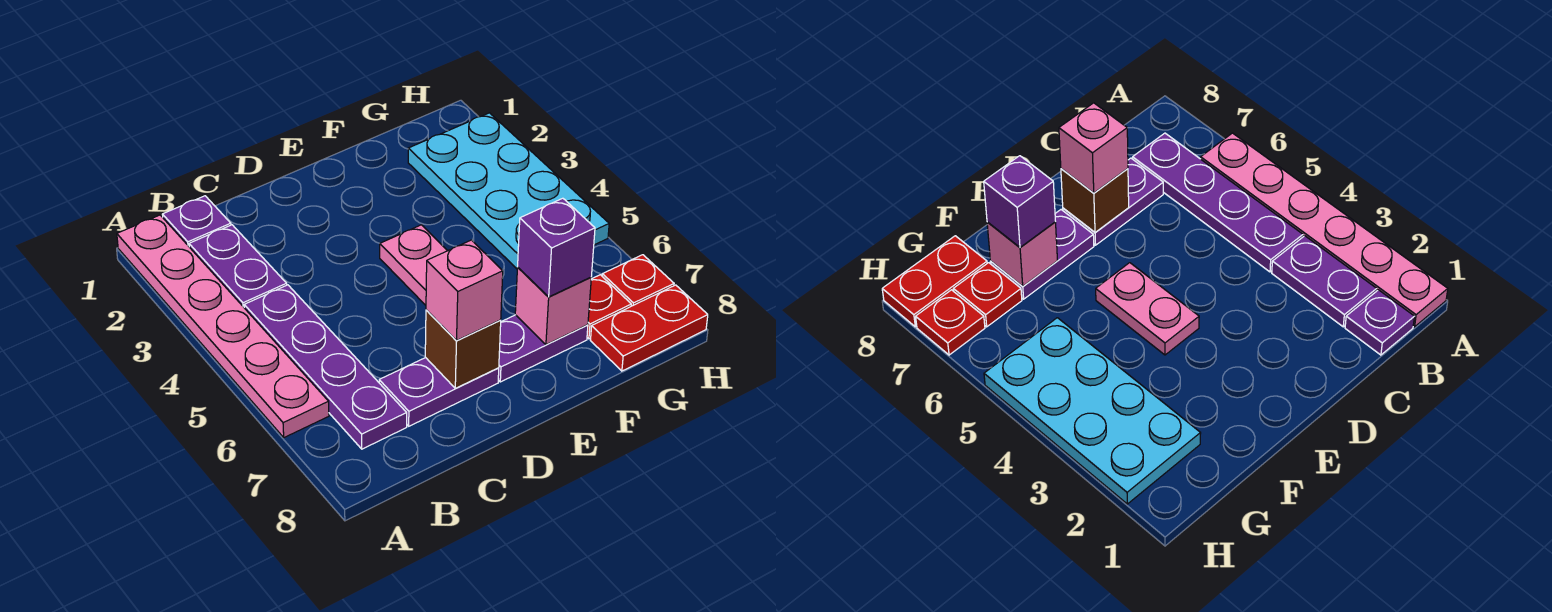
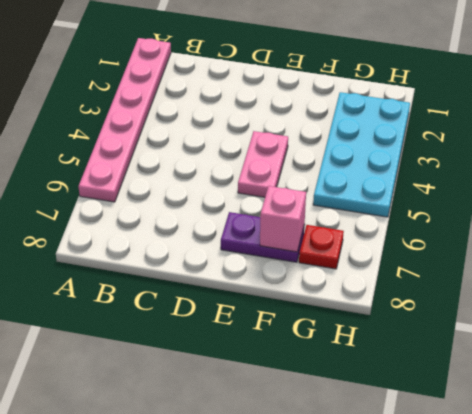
none -> purple plate B1 level 1
none -> purple plate B2:B3 level 1
none -> purple plate B4:B7 level 1

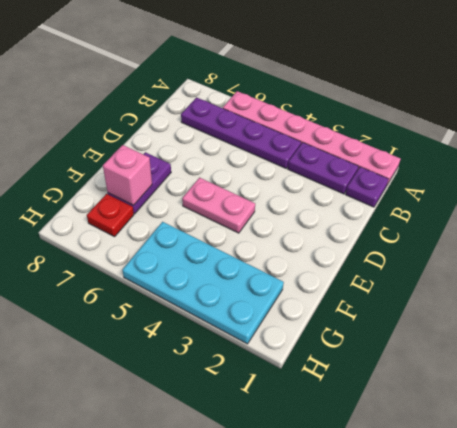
none -> purple plate C7:D7 level 1
none -> red plate G8:H8 level 1
none -> red plate H7 level 1

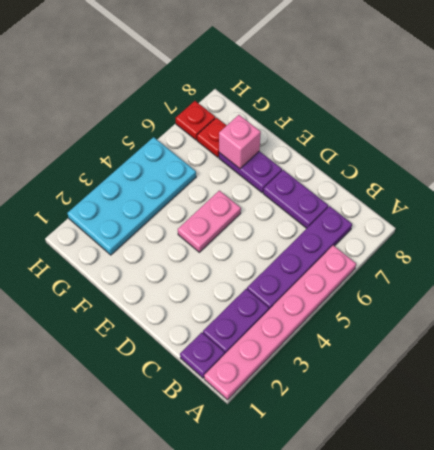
none -> red plate G8:H8 level 1
none -> brown brick D7 level 2
none -> pink brick D7 level 3

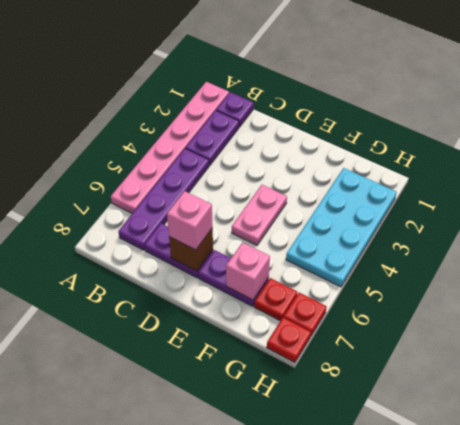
red plate H8 level 1 -> red plate G8:H8 level 1
none -> purple brick F7 level 3

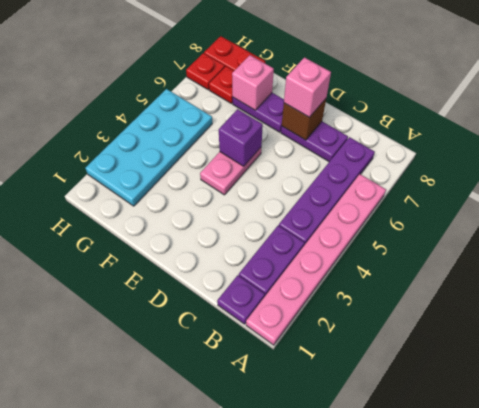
purple brick E5 level 2 -> purple brick F7 level 3

